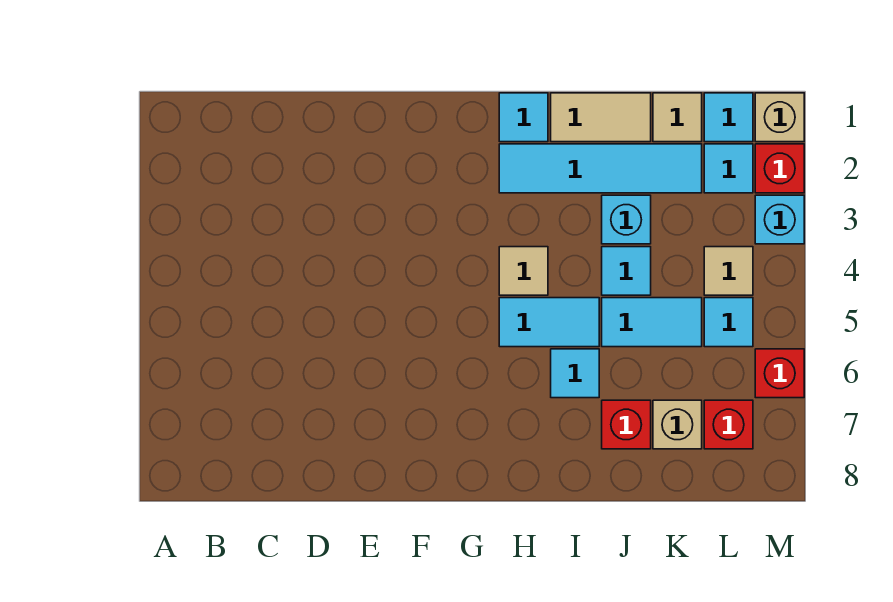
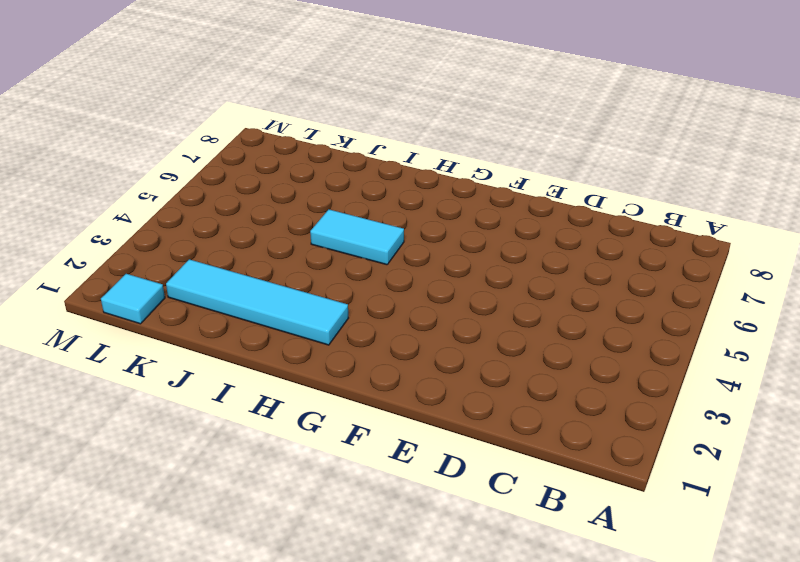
none -> cyan tile H1 level 1
none -> tan tile H4 level 1
none -> tan tile I1:J1 level 1

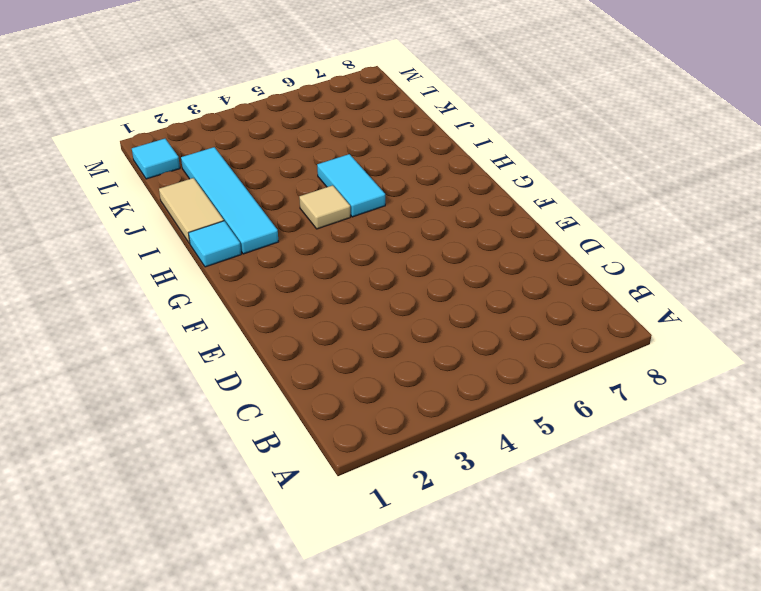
none -> cyan tile I6 level 1
none -> cyan brick J3 level 1
none -> cyan tile J4 level 1

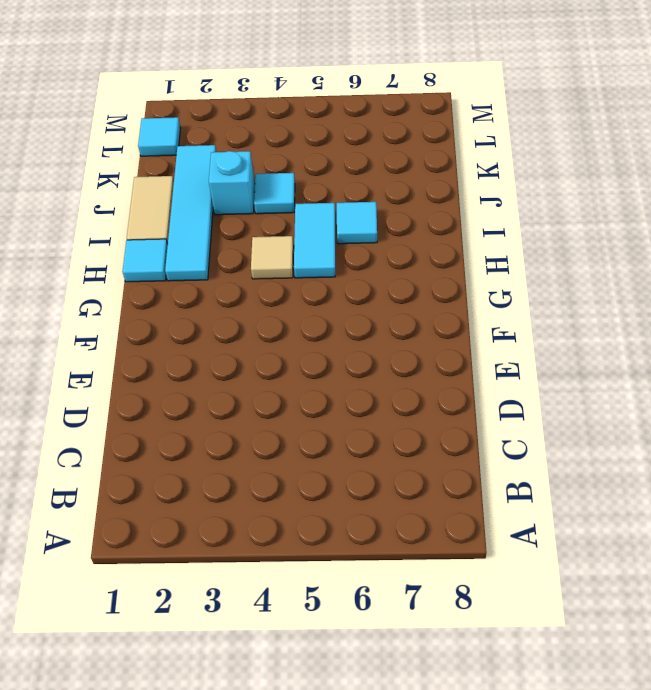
none -> cyan tile J5:K5 level 1
none -> red brick J7 level 1
none -> tan tile K1 level 1

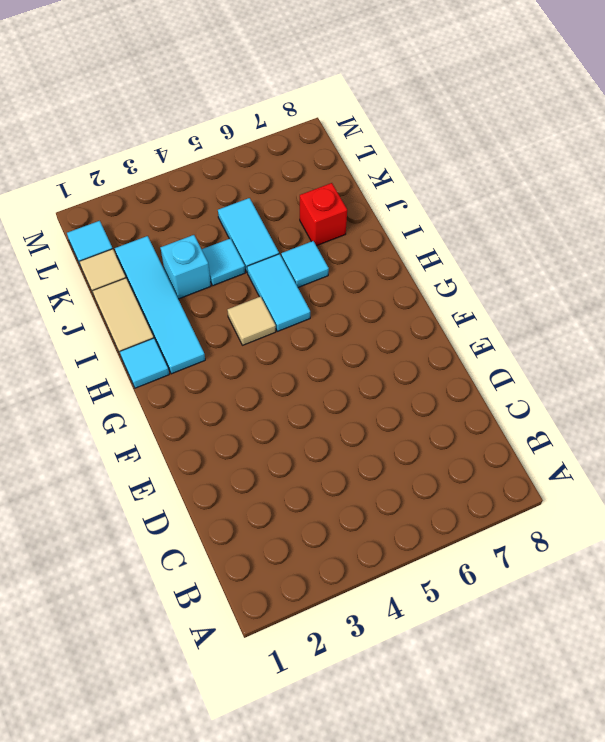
none -> tan brick K7 level 1
none -> cyan tile L2 level 1
none -> tan tile L4 level 1

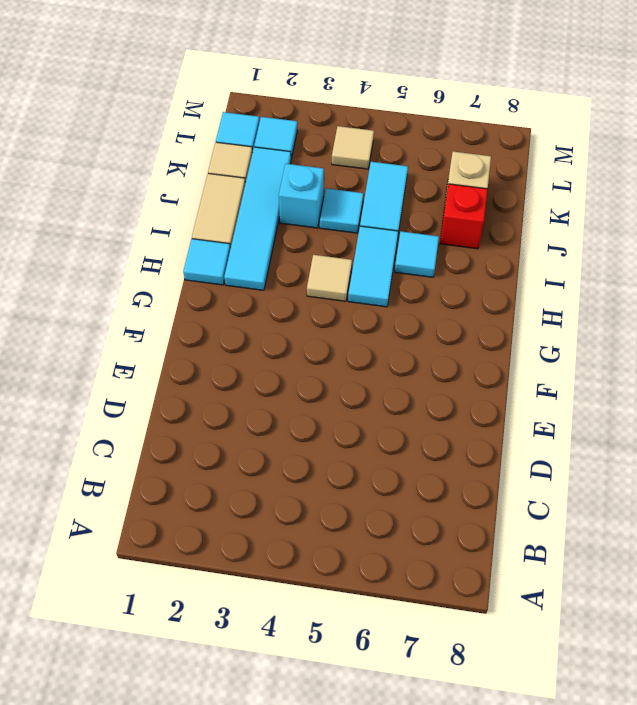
none -> cyan tile L5 level 1
none -> red brick L7 level 1
none -> tan brick M1 level 1

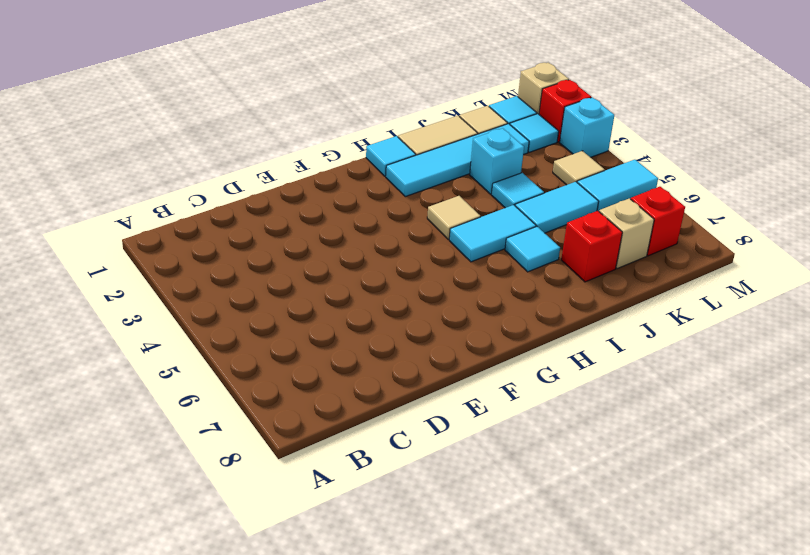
cyan tile L5:M5 level 1 -> cyan tile L5 level 1
none -> red brick M6 level 1

